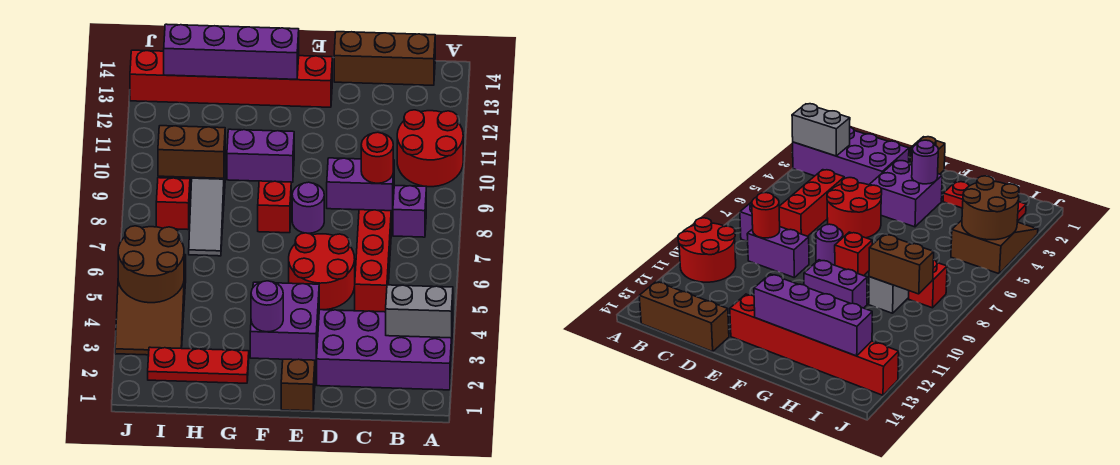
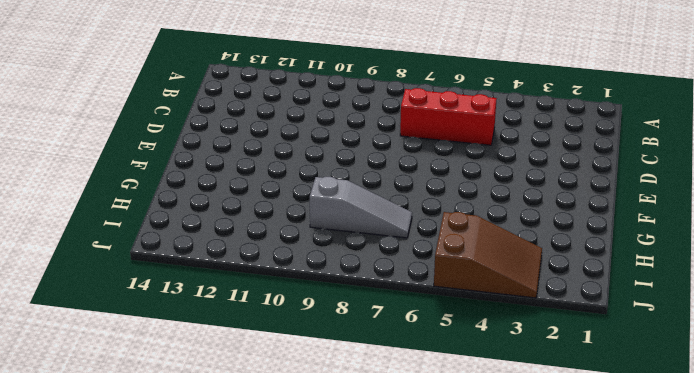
none -> purple brick A2:D3 level 1
none -> red round brick A10:B11 level 1
none -> purple brick B8 level 1

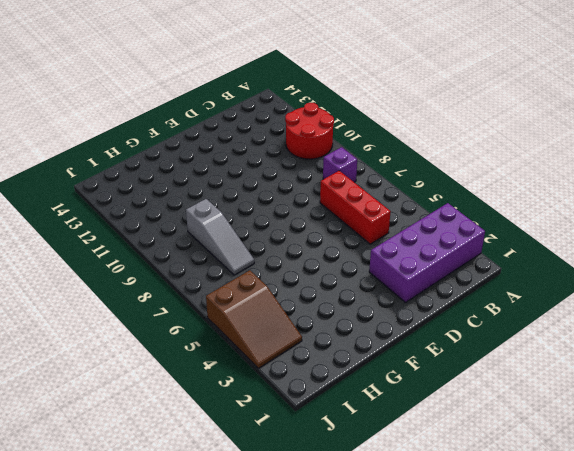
none -> brown brick B14:D14 level 1
none -> purple brick C9:D9 level 1
none -> red round brick D5:E6 level 1

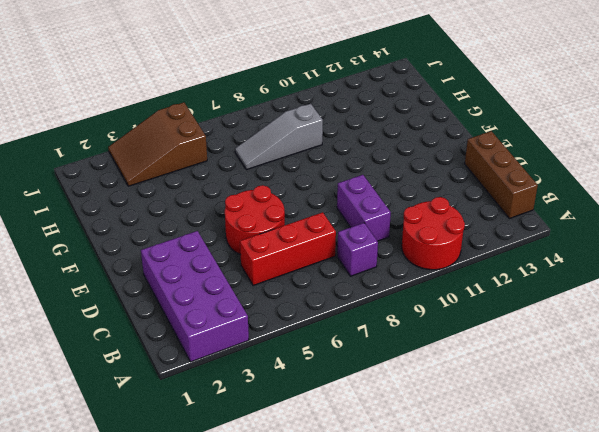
none -> brown brick E1 level 1
none -> purple brick E3:F4 level 1
none -> purple round brick E8 level 1

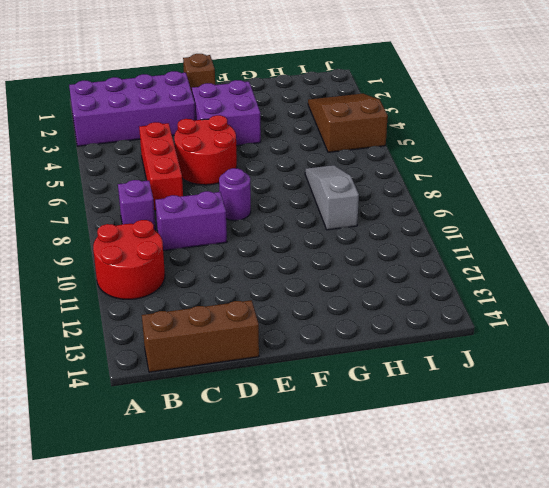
none -> red brick E13:J13 level 1
none -> red brick F8 level 1
none -> purple brick F10:G10 level 1

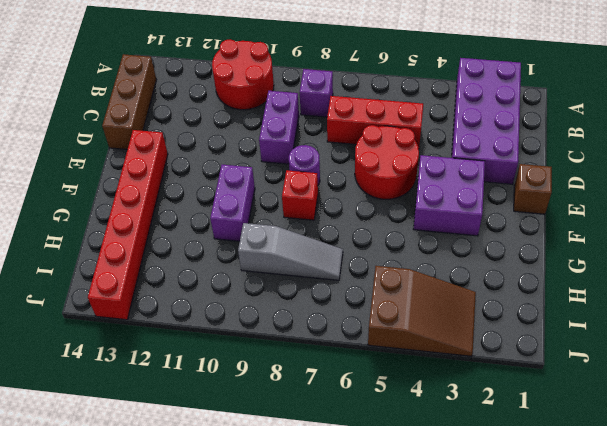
none -> red plate G2:I2 level 1
none -> red brick I8 level 1
none -> grey brick A3:B3 level 2

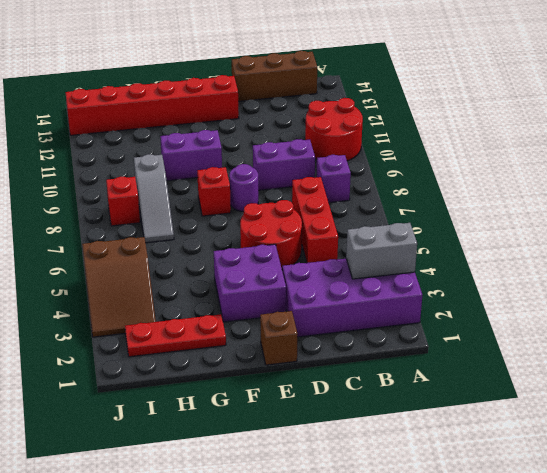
none -> red round brick C9 level 2
none -> purple round brick F3 level 2
none -> purple brick F13:I13 level 2

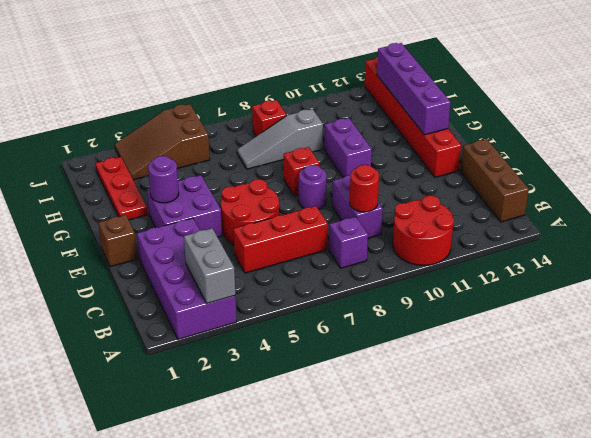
none -> brown brick H9:I9 level 2
none -> brown round brick I4:J5 level 2

